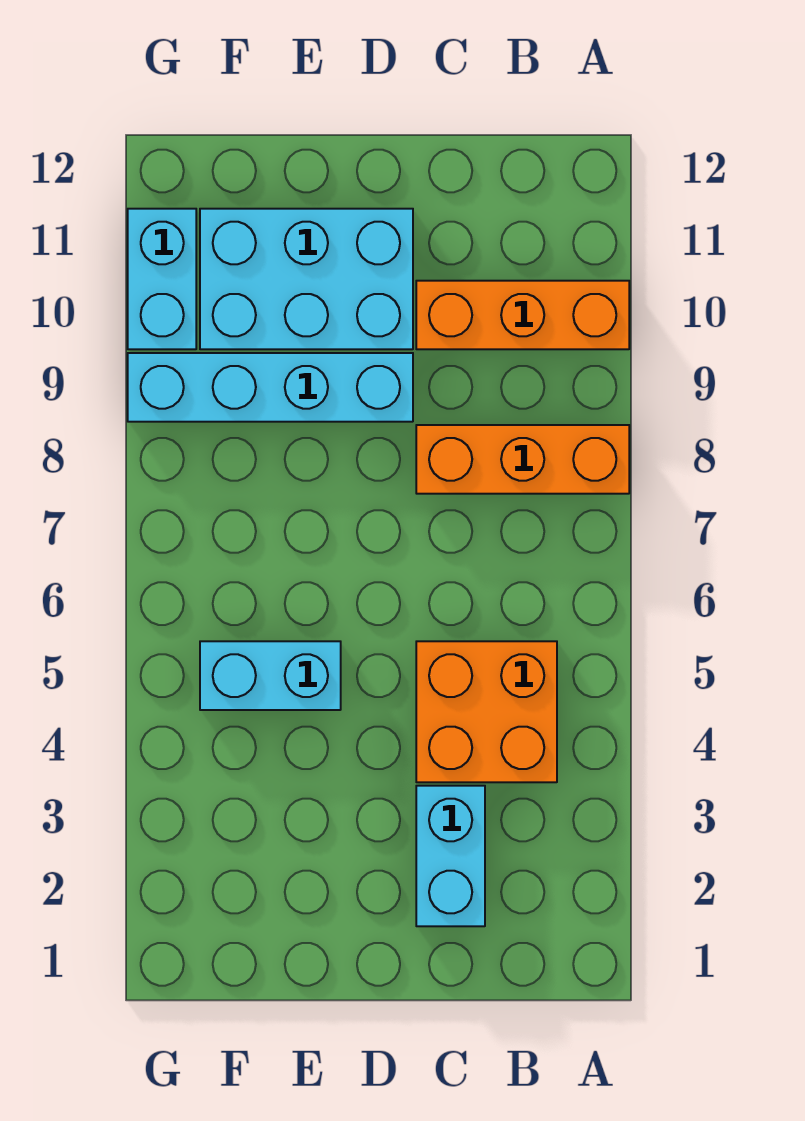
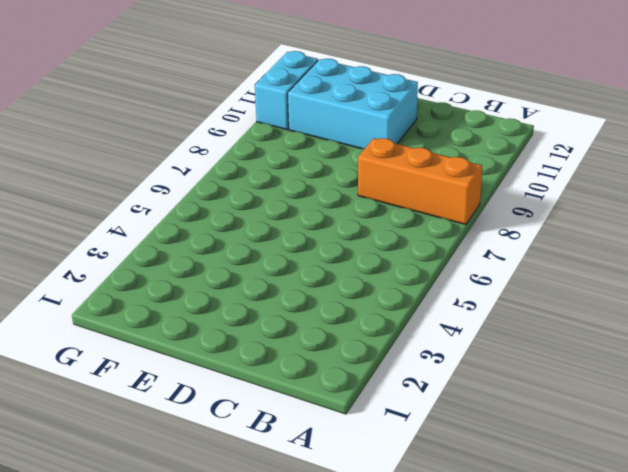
none -> orange brick A10:C10 level 1
none -> orange brick B4:C5 level 1

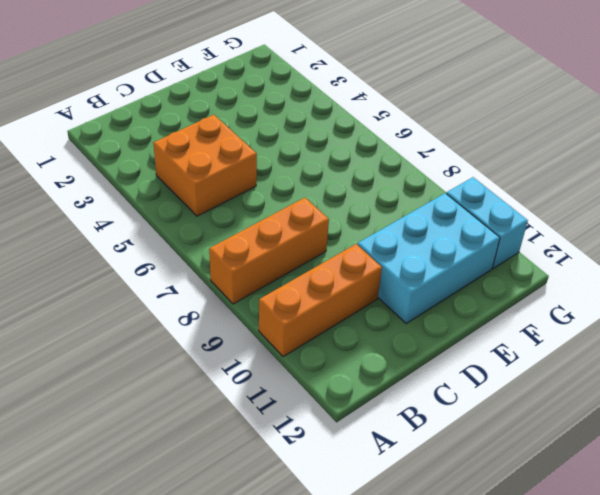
none -> cyan brick C2:C3 level 1
none -> cyan brick D9:G9 level 1

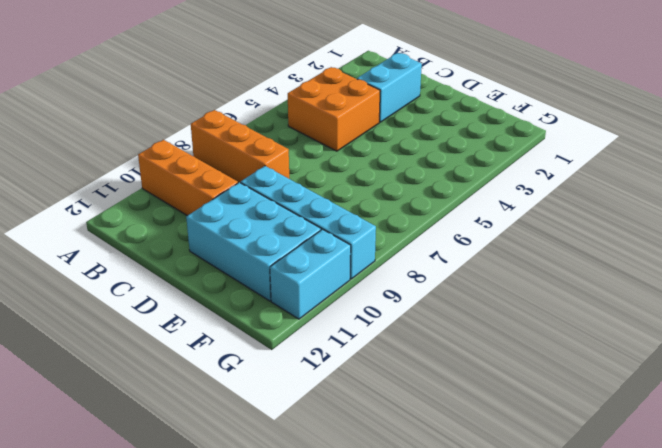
none -> cyan brick E5:F5 level 1

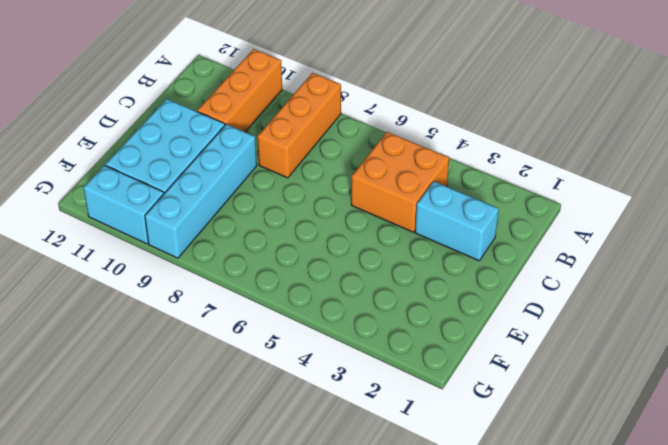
none -> cyan brick E5:F5 level 1

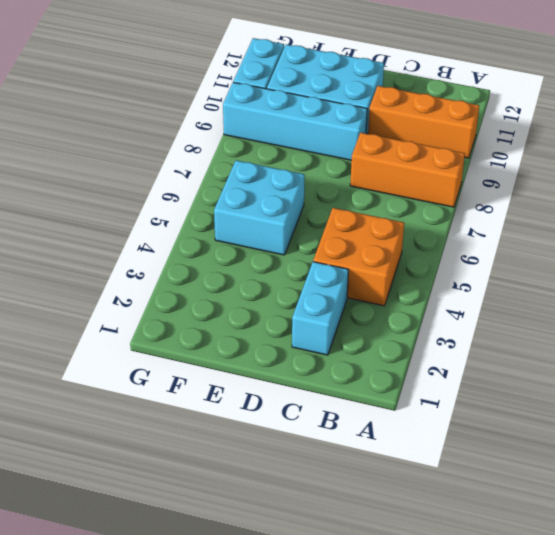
cyan brick E5:F6 level 1 -> cyan brick E5:F5 level 1

